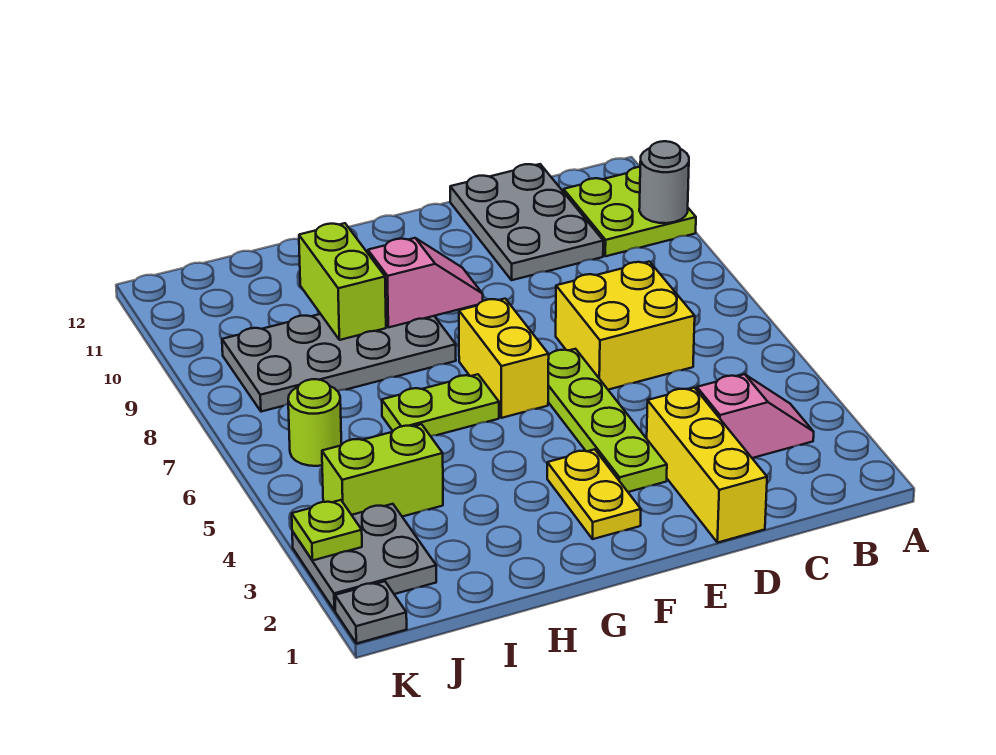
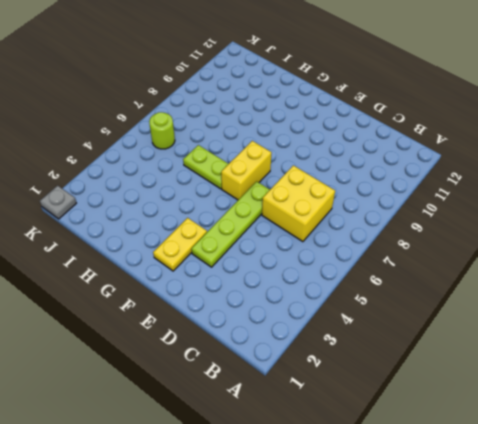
none -> lime plate A10:B11 level 1
none -> pink slope B3:C3 level 1 top C
none -> grey plate C10:D12 level 1

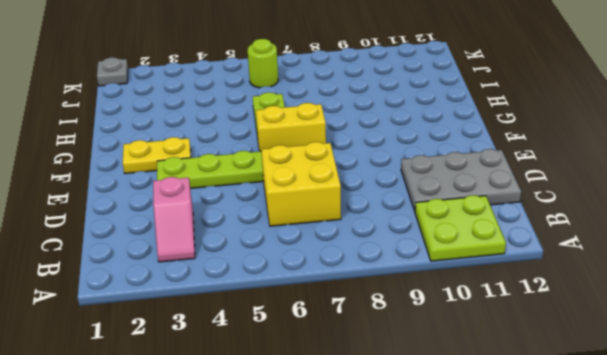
none -> yellow brick D1:D3 level 1
none -> grey plate G8:J9 level 1
none -> lime brick I4:J4 level 1

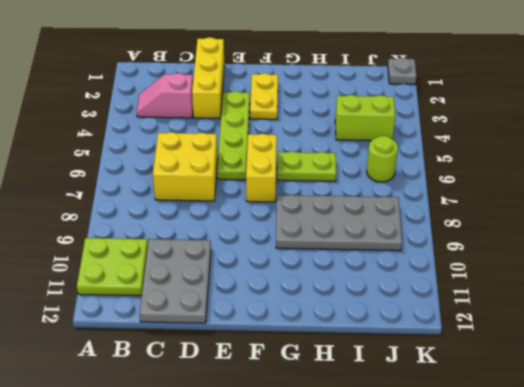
none -> grey plate J2:K3 level 1
none -> grey round brick A10 level 2
none -> pink slope F9:G9 level 2 top G

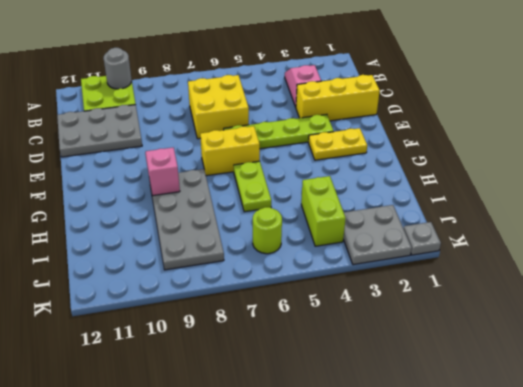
none -> lime brick H9:H10 level 2
none -> lime plate K3 level 2

